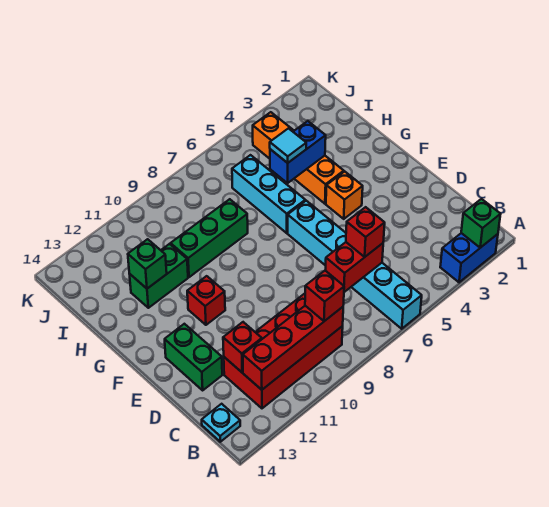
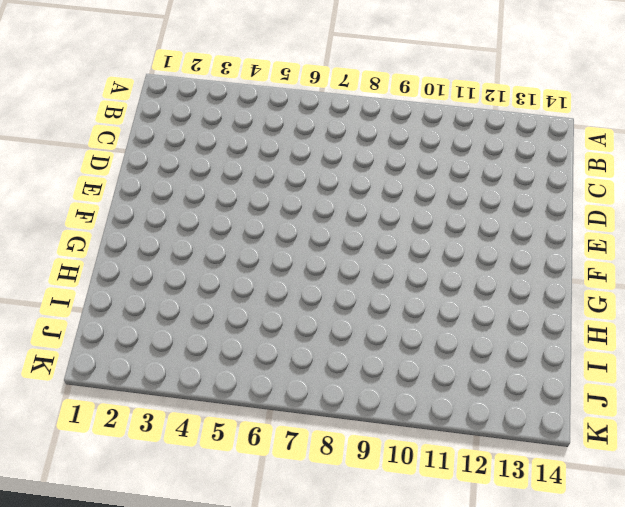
none -> blue brick A2:A3 level 1
none -> cyan brick A6:F6 level 1
none -> red brick B9:C12 level 1

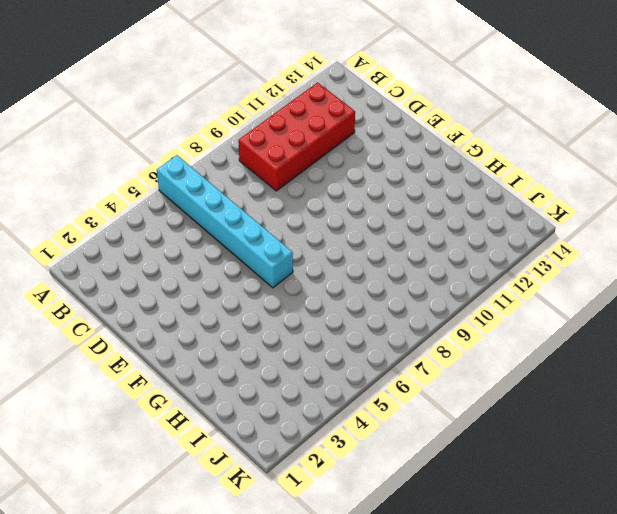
none -> blue brick A2:A3 level 1
none -> cyan plate B14 level 1
none -> green brick D13:E13 level 1

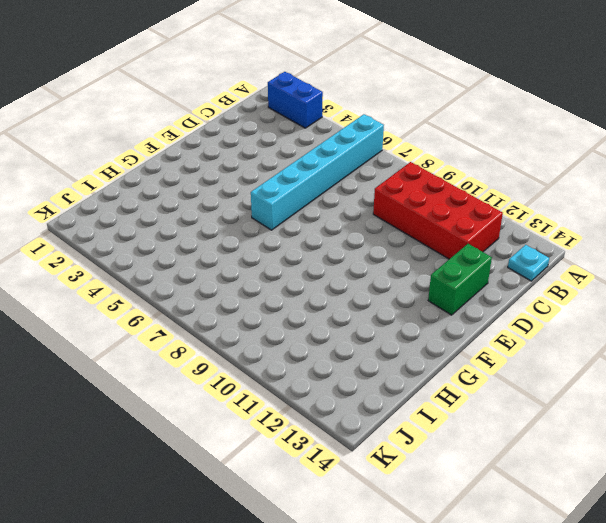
none -> orange brick F4 level 1
none -> red brick F11 level 1
none -> orange brick G4:J4 level 1

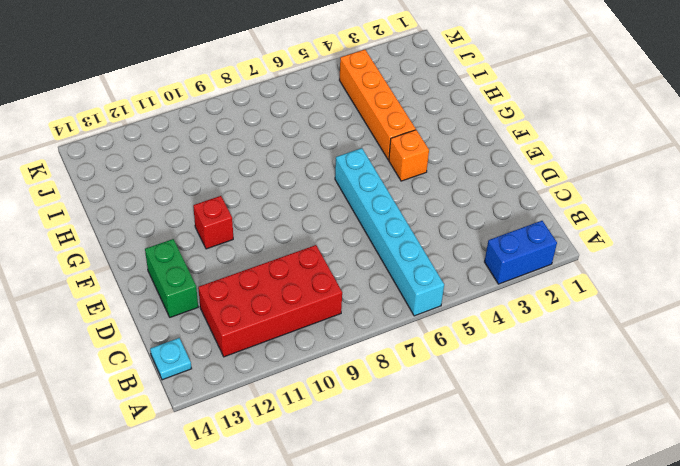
none -> cyan brick G6:I6 level 1
none -> green brick H8:H10 level 1
none -> green brick H11:H12 level 1

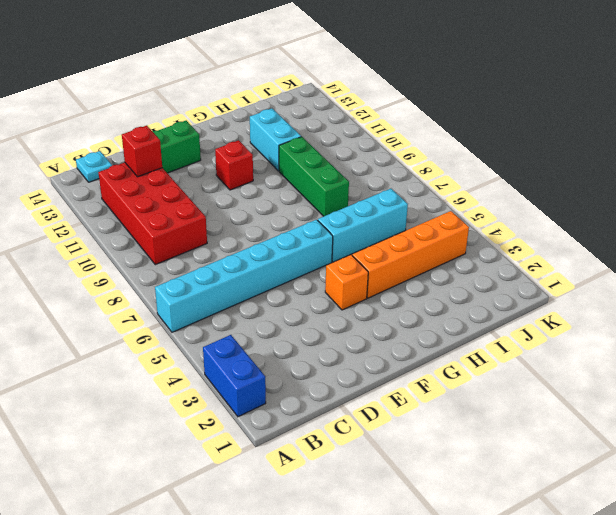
cyan brick H11:H12 level 1 -> green brick H11:H12 level 1
none -> green brick A2 level 2
none -> red brick B9:B12 level 2
none -> red brick C6:C7 level 2

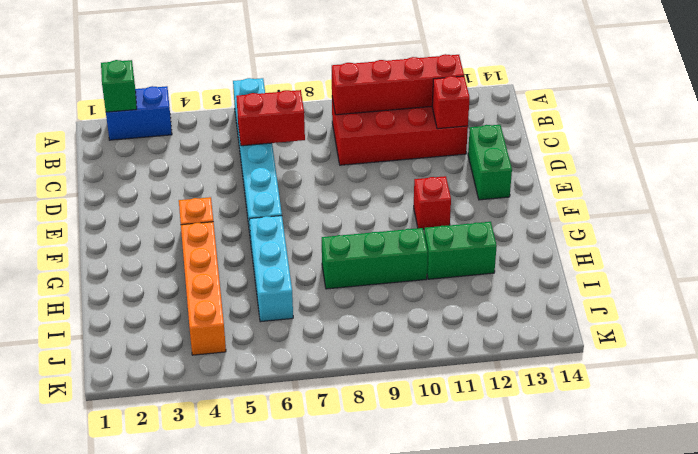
none -> cyan plate B14 level 1
none -> blue brick H4:H5 level 2
none -> green brick H12 level 2

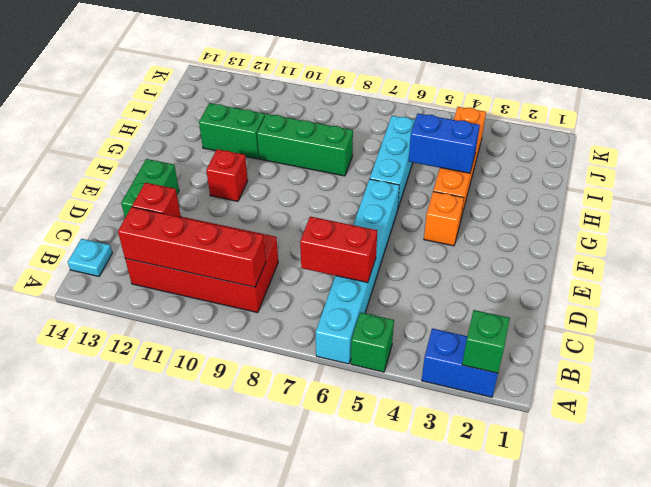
green brick A5 level 1 -> green brick H12 level 2
none -> red brick B9 level 3
none -> red brick C6 level 3
none -> cyan tile H5 level 3

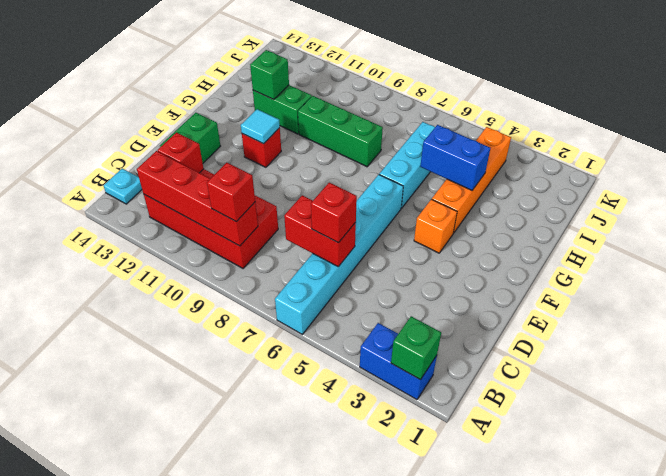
cyan tile F11 level 2 -> cyan tile H5 level 3

